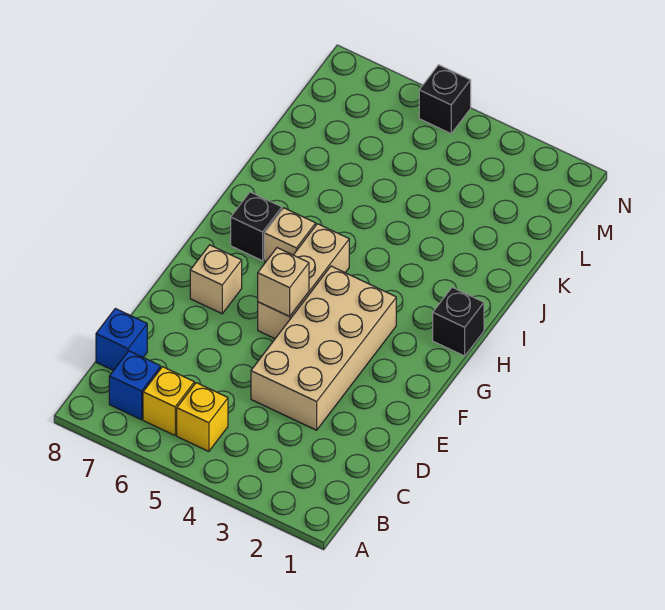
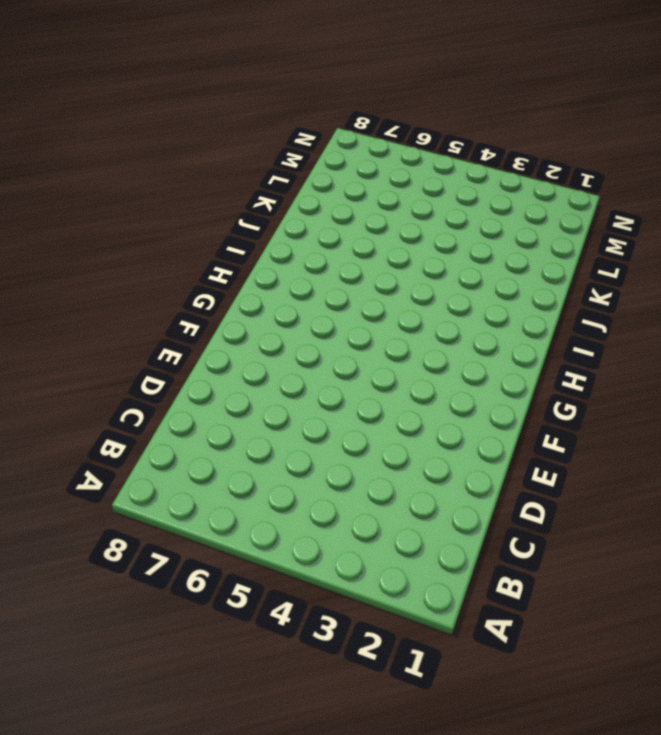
none -> yellow brick B5 level 1
none -> yellow brick B6 level 1
none -> blue brick B7 level 1

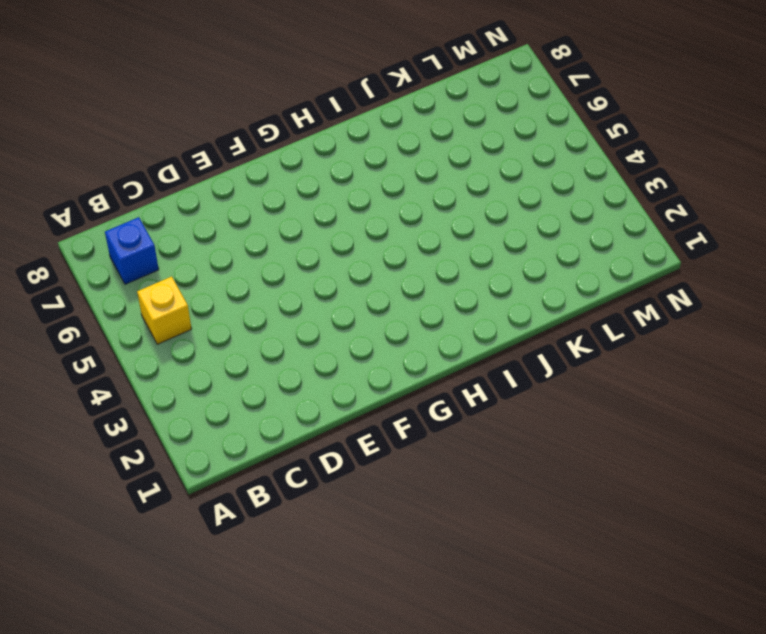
none -> yellow brick B6 level 1
none -> blue brick C8 level 1
none -> tan brick D3:G4 level 1

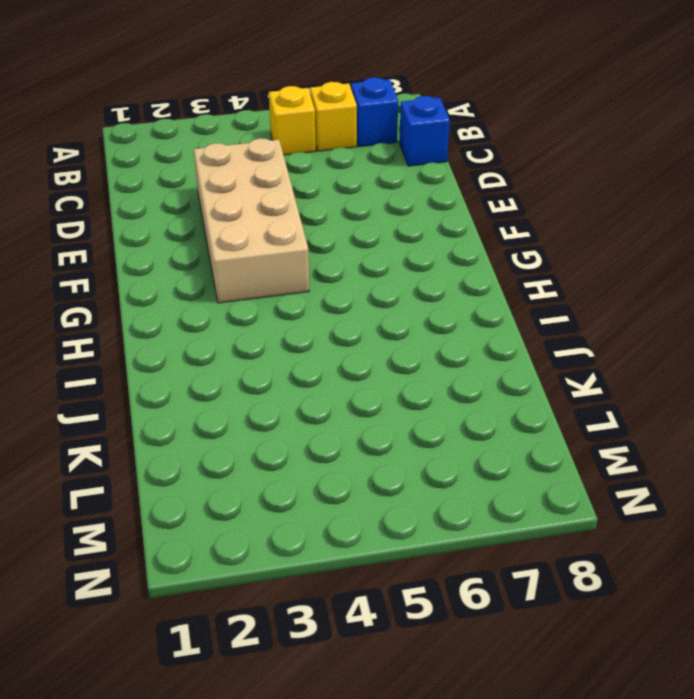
none -> tan brick F5:H5 level 1
none -> tan brick F7 level 1
none -> black brick H1 level 1

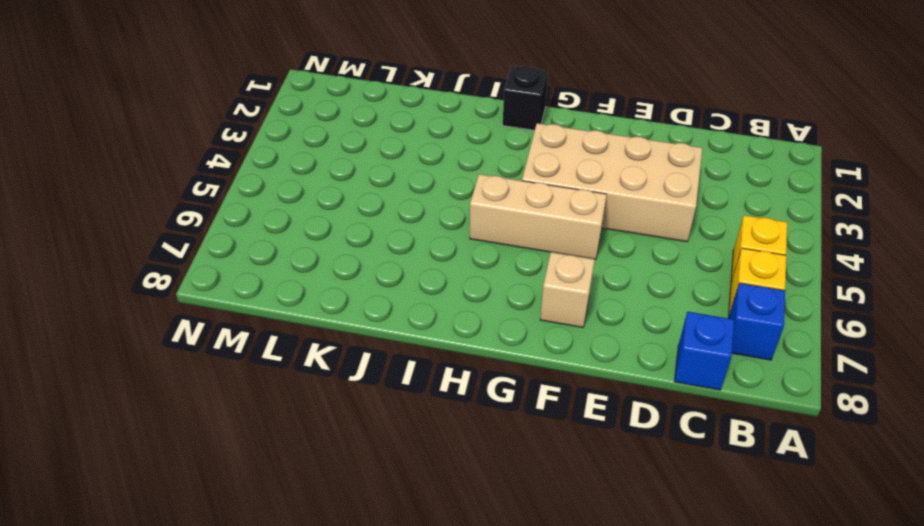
none -> tan brick H6 level 1
none -> black brick H7 level 1
none -> black brick N5 level 1

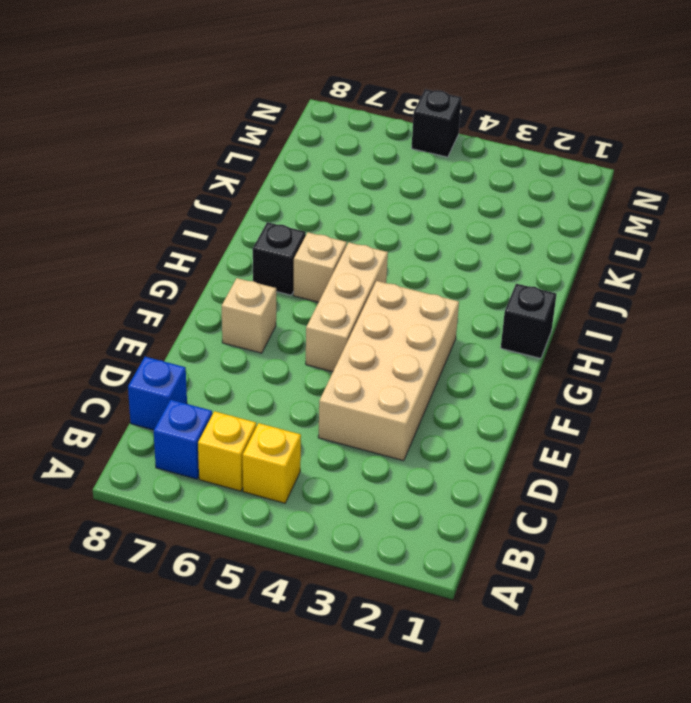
none -> tan brick F5 level 2

